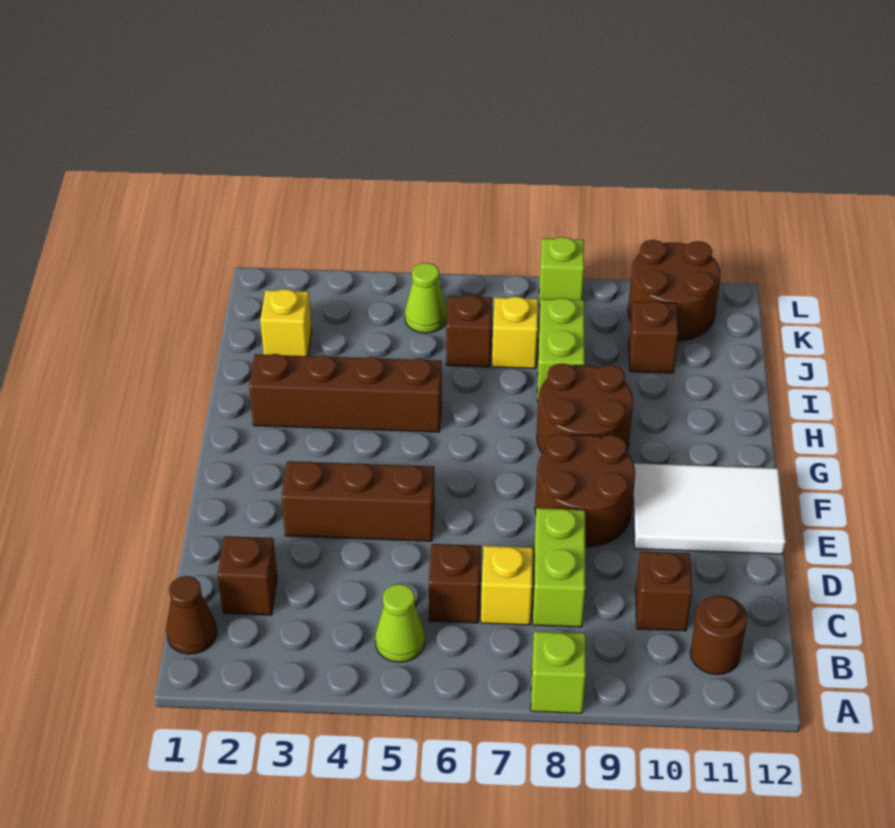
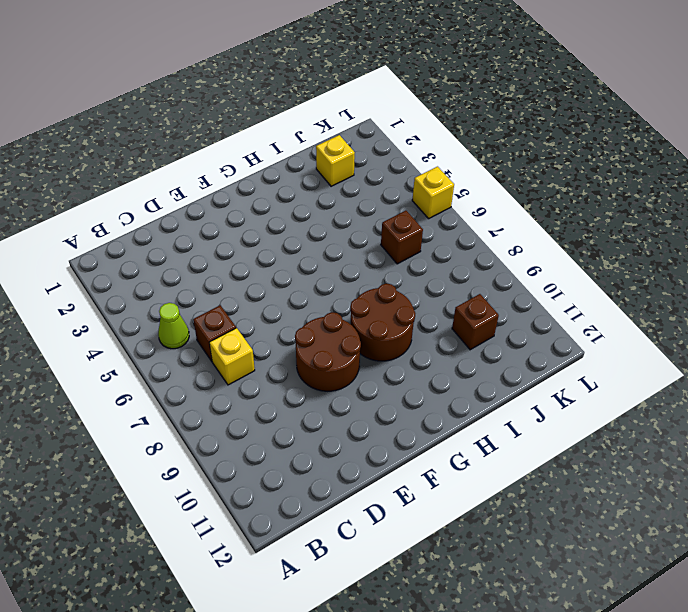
yellow brick L5 level 1 -> yellow brick J7 level 1
none -> lime brick A8 level 1
none -> brown cone B1 level 1
none -> brown round brick B11 level 1

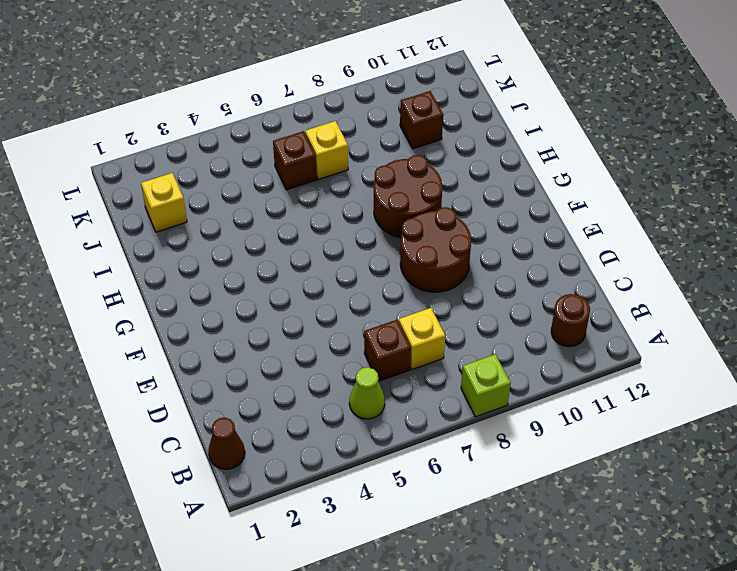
none -> brown brick C2 level 1
none -> lime brick C8:D8 level 1
none -> brown brick C10 level 1

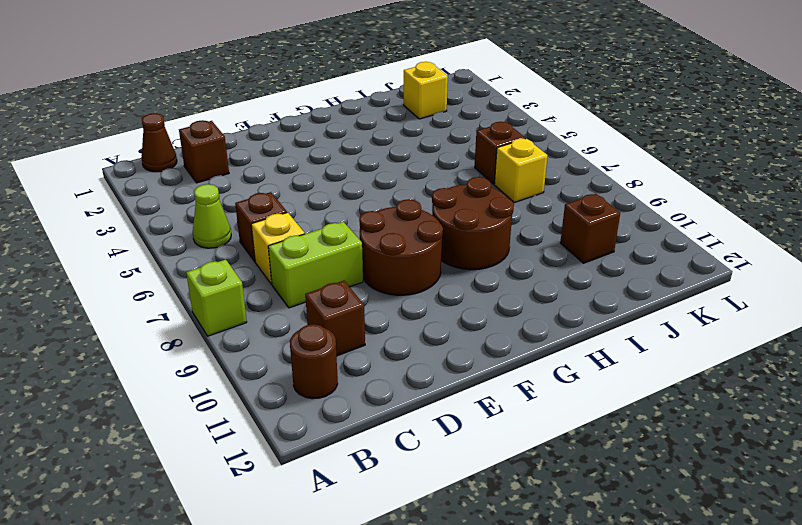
none -> brown brick E3:E5 level 1
none -> white tile E10:F12 level 1
none -> brown brick H2:H5 level 1

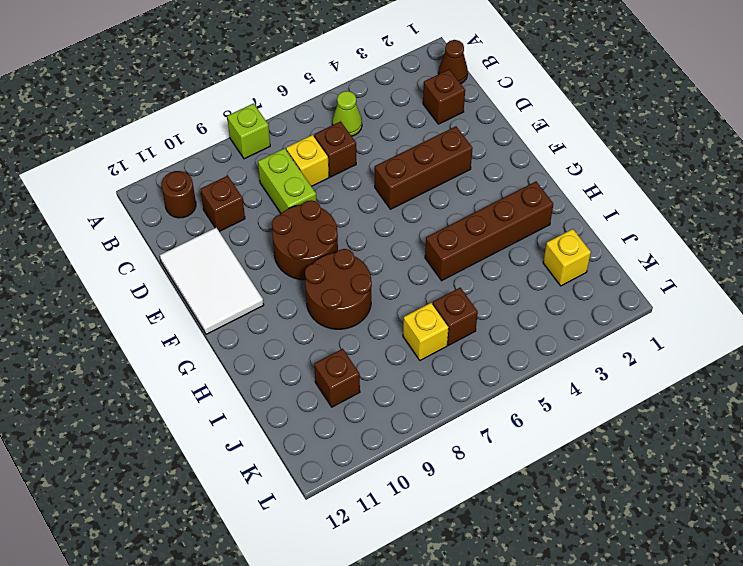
white tile D11:F12 level 1 -> white tile E10:F12 level 1
none -> lime brick I8:J8 level 1
none -> lime cone K5 level 1
none -> brown round brick K10:L11 level 1

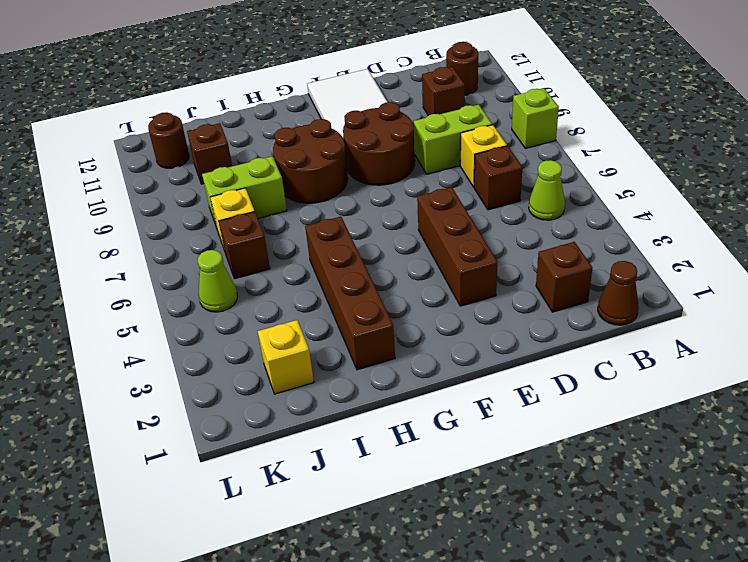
brown round brick K11 level 1 -> brown round brick K10:L11 level 1
none -> lime brick L8 level 1

